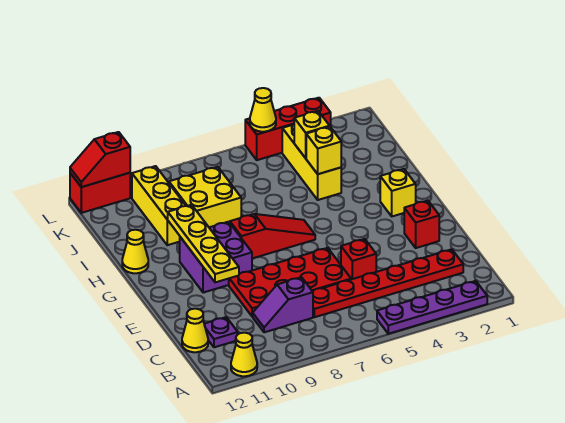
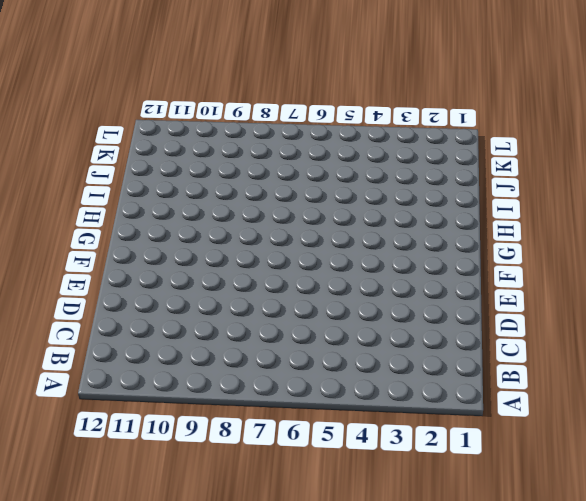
none -> purple plate A2:A5 level 1
none -> yellow cone A11 level 1
none -> red plate C2:C7 level 1

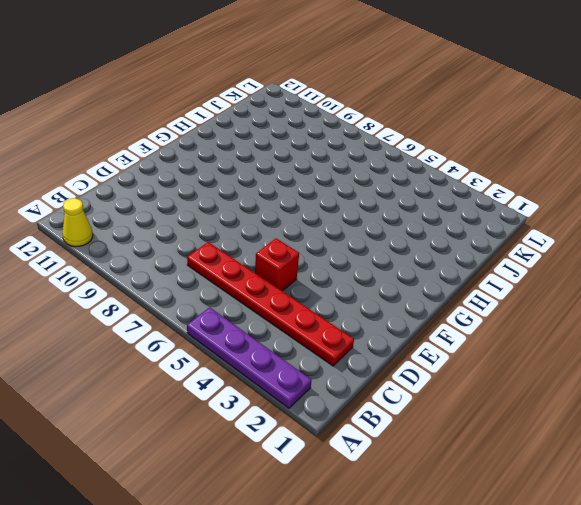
none -> purple slope C8:C9 level 1 top 8
none -> purple plate C11 level 1
none -> yellow cone C12 level 1

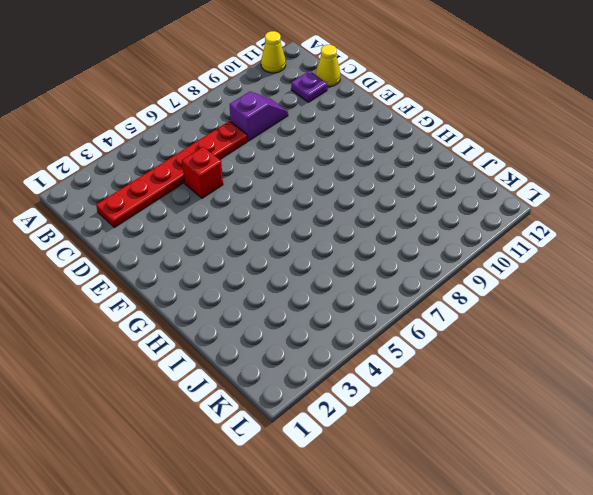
none -> purple plate A2:A5 level 1
none -> red plate D6:E9 level 1
none -> red brick E2 level 1

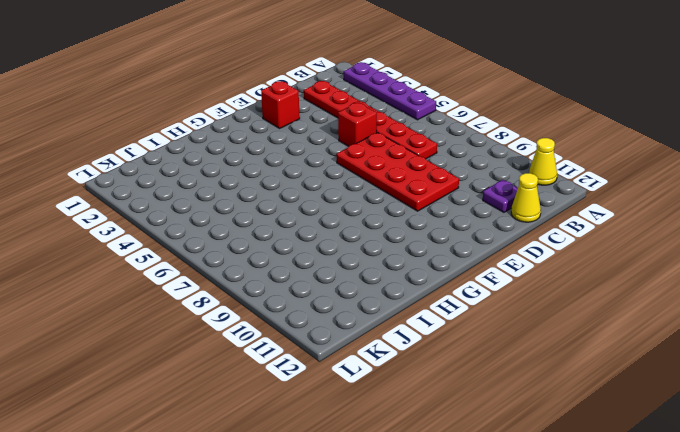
none -> purple slope C8:C9 level 1 top 8
none -> purple brick F9:G10 level 1
none -> yellow brick G2 level 1

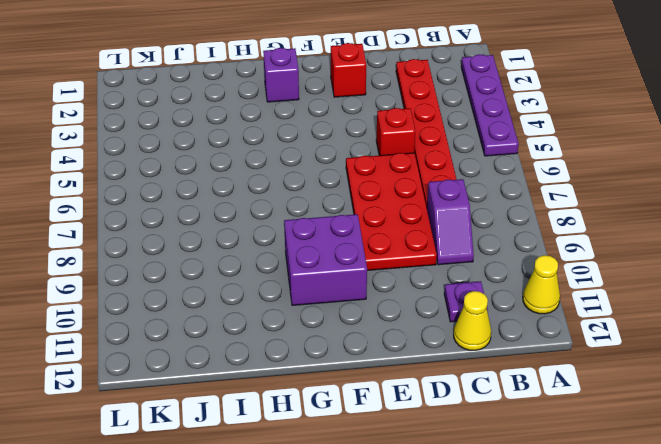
purple brick G2 level 1 -> yellow brick G2 level 1
none -> red slope G6:G8 level 1 top 8
none -> yellow cone H12 level 1
none -> yellow brick I4:K4 level 1

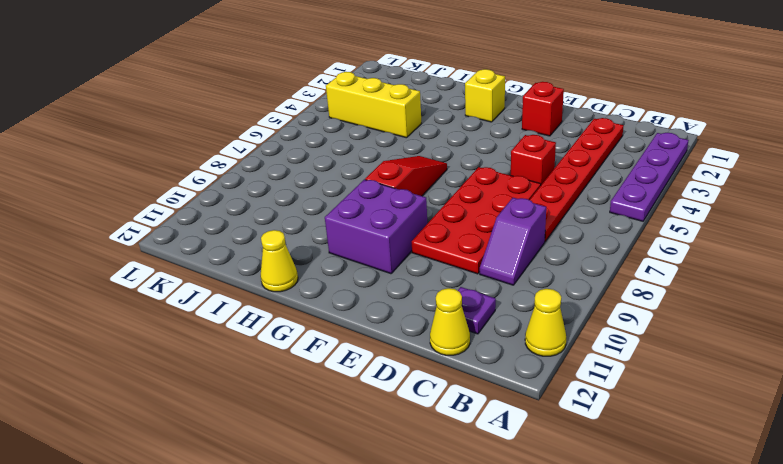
none -> yellow brick I8:J9 level 1
none -> yellow brick I10:K10 level 1
none -> red brick L3:L5 level 1

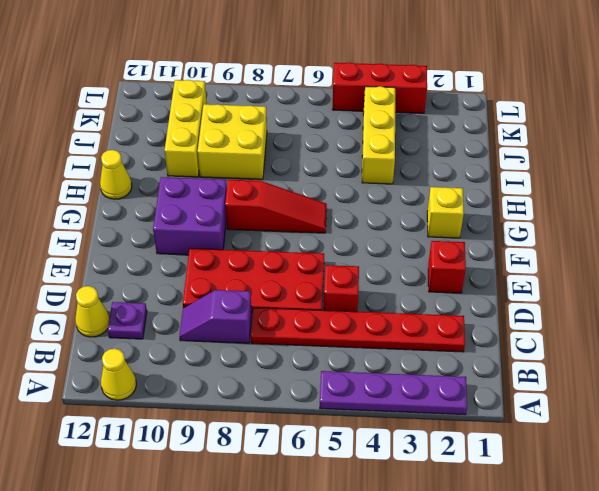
none -> red brick L11:L12 level 1
none -> yellow plate E10:H10 level 2
none -> yellow brick I4 level 2

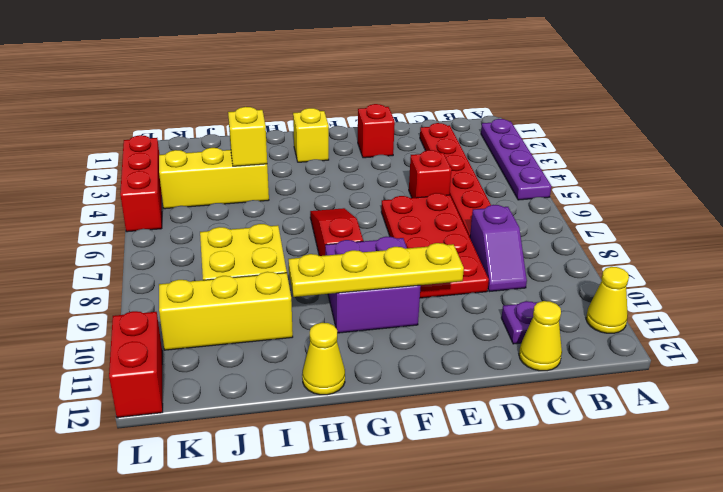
none -> yellow brick J4 level 2
none -> yellow cone L5 level 2
none -> red slope L11:L12 level 2 top 11

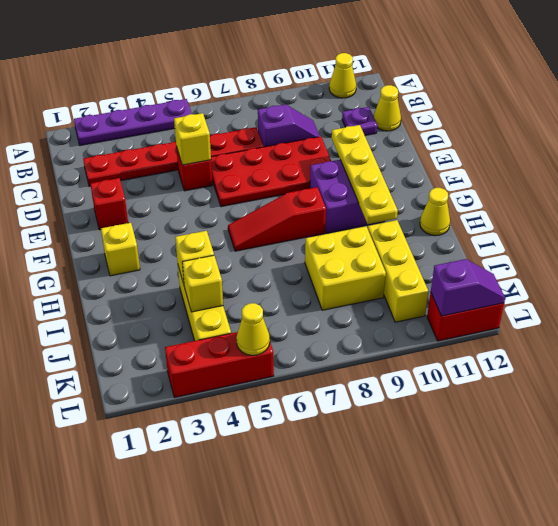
yellow brick D5 level 2 -> none
purple slope L11:L12 level 2 top 11 -> red slope L11:L12 level 2 top 11

